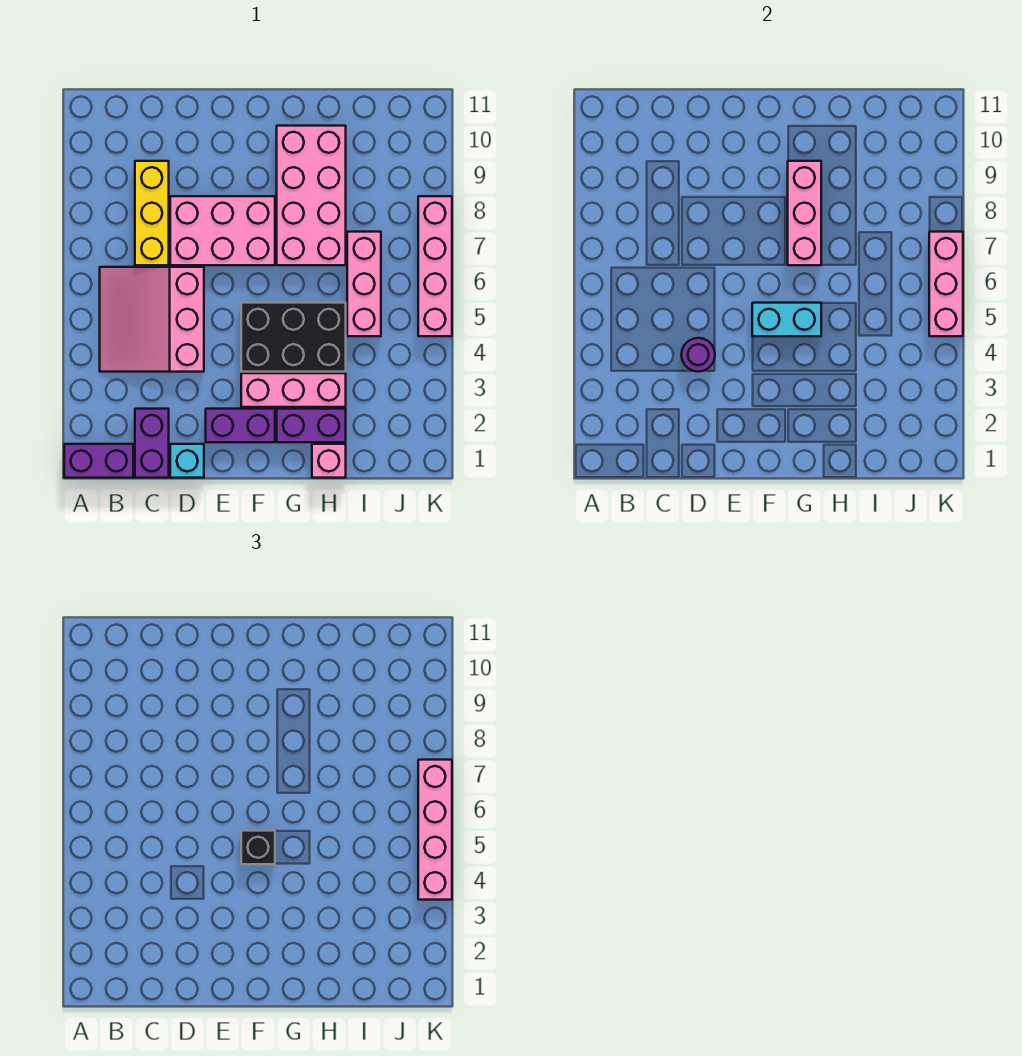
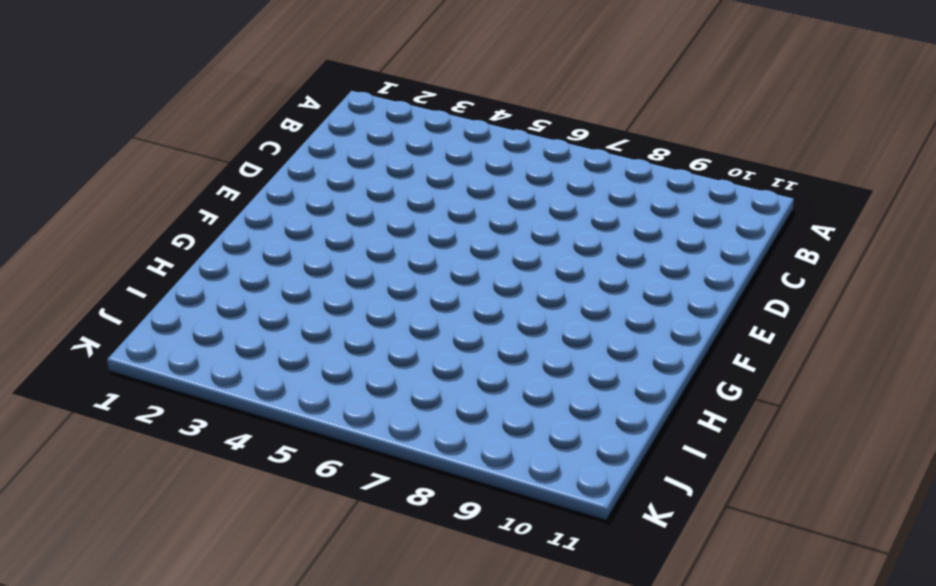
none -> purple brick A1:B1 level 1
none -> pink slope B4:D6 level 1 top D
none -> purple brick C1:C2 level 1

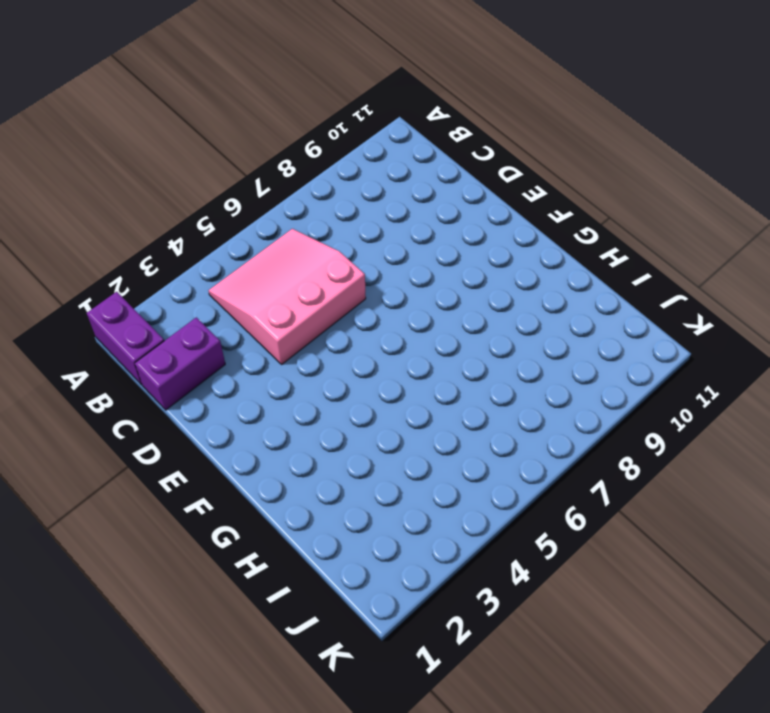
none -> yellow brick C7:C9 level 1
none -> cyan brick D1 level 1
none -> pink brick D7:F8 level 1

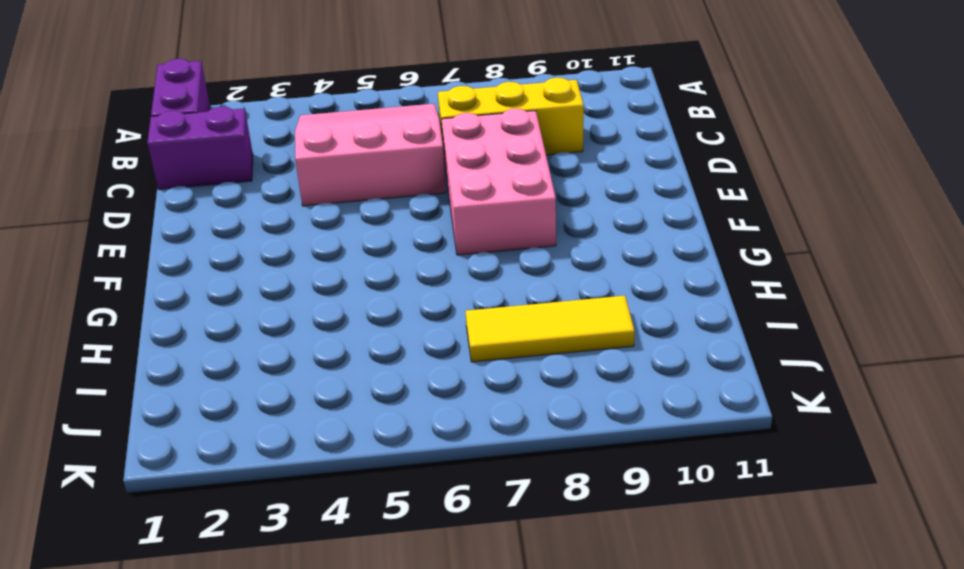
yellow tile I7:I9 level 1 -> pink brick I5:I7 level 1
none -> cyan brick D1 level 1
none -> purple brick E2:F2 level 1
none -> pink brick F3:H3 level 1

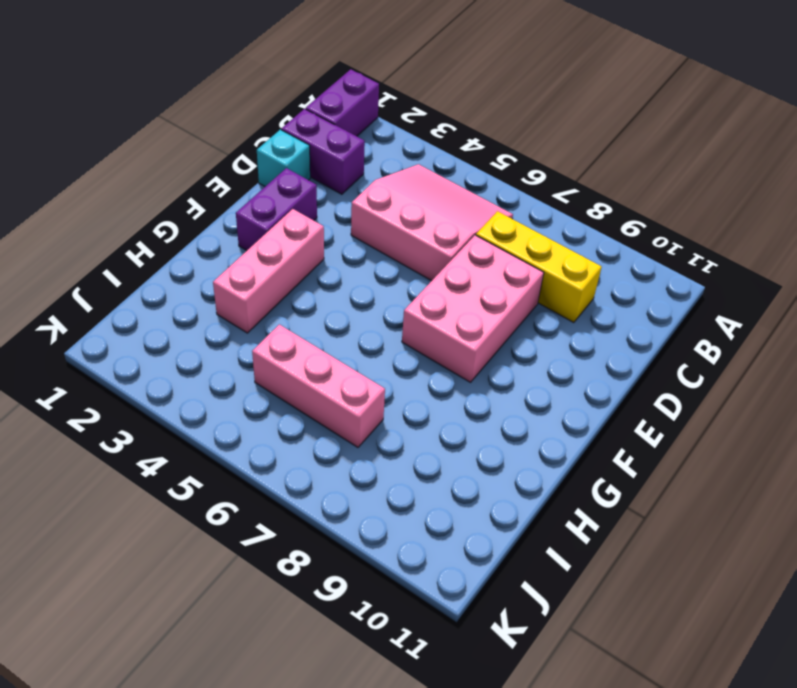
none -> black brick F4:H5 level 1
none -> purple brick G2:H2 level 1
none -> pink brick G7:H10 level 1

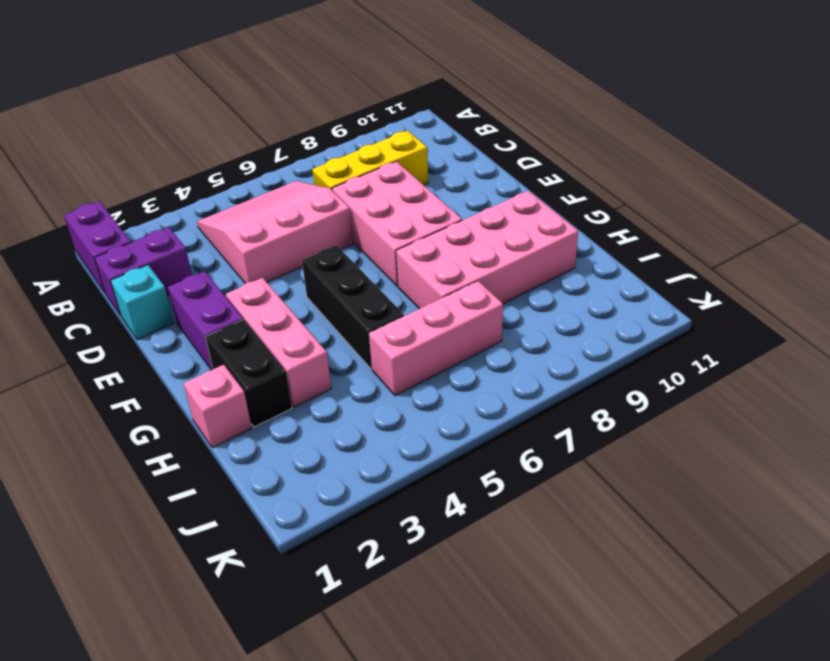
black brick F5:H5 level 1 -> black brick F4:H5 level 1
black brick G2:H2 level 1 -> purple brick G2:H2 level 1
none -> pink brick K5:K8 level 1
none -> purple round brick D4 level 2
none -> cyan brick F5:G5 level 2

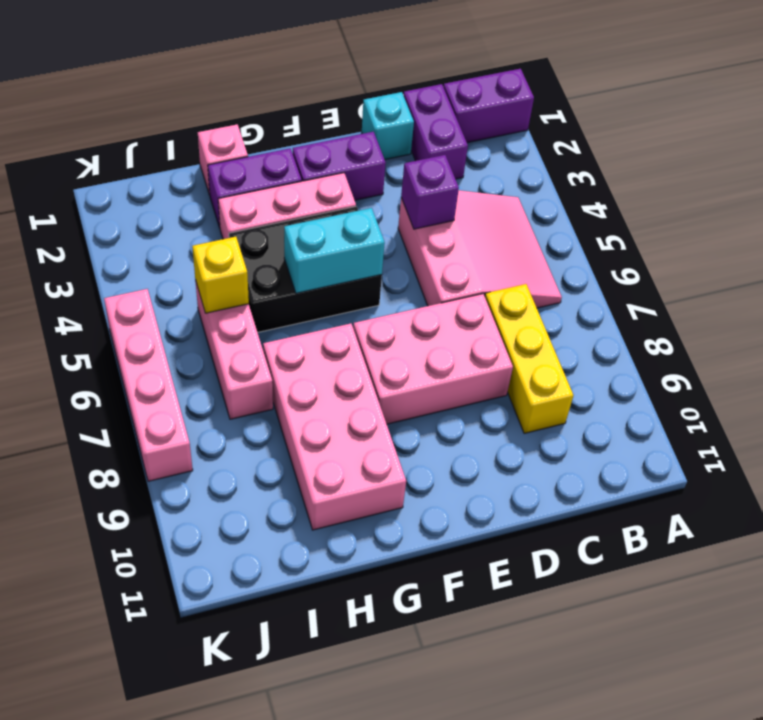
purple brick D4 level 2 -> purple round brick D4 level 2
yellow brick I5 level 2 -> none
none -> pink brick G7:G9 level 2
none -> pink brick K5:K7 level 2
none -> black brick F5 level 3

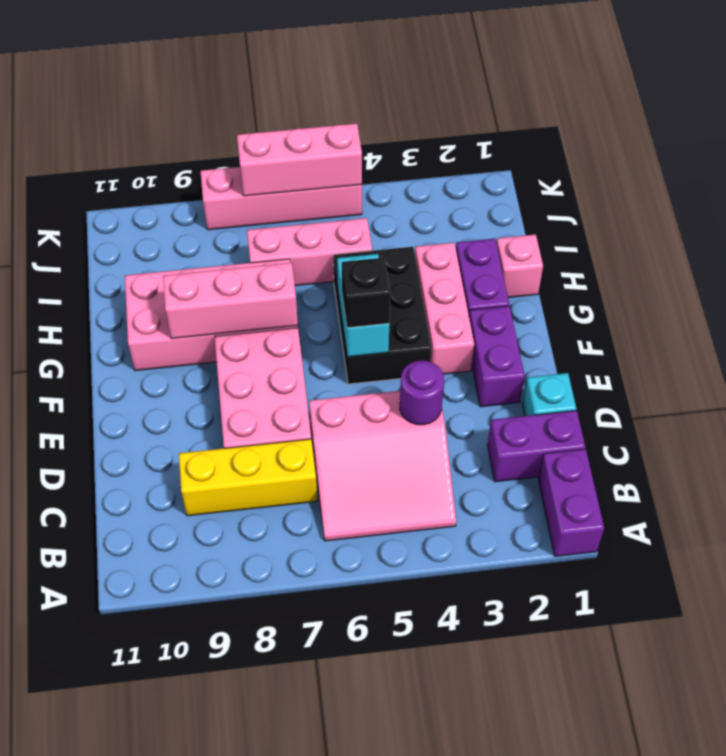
none -> pink brick K4:K7 level 3

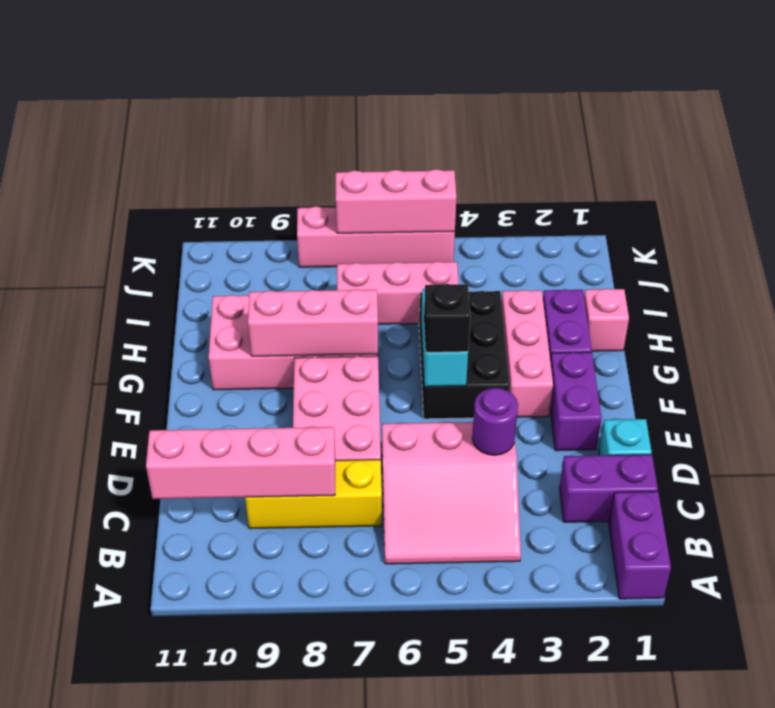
pink brick C8:C11 level 2 -> pink brick K4:K7 level 3

